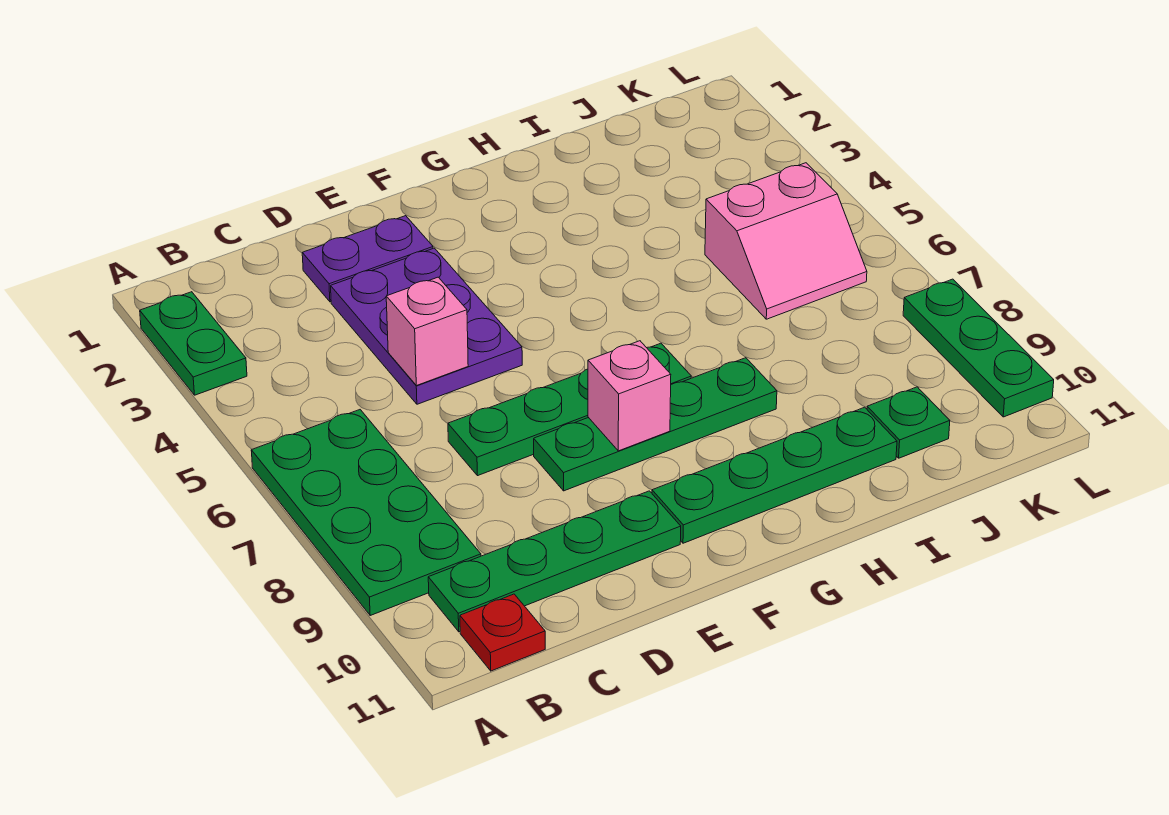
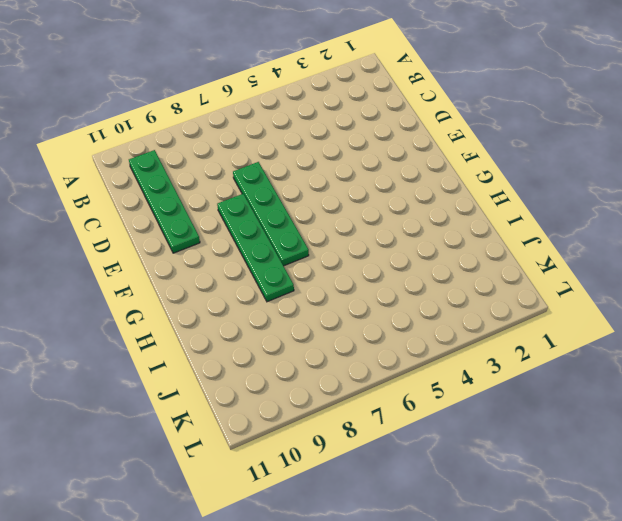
none -> green plate A2:A3 level 1
none -> green plate A6:B9 level 1
none -> red plate B11 level 1

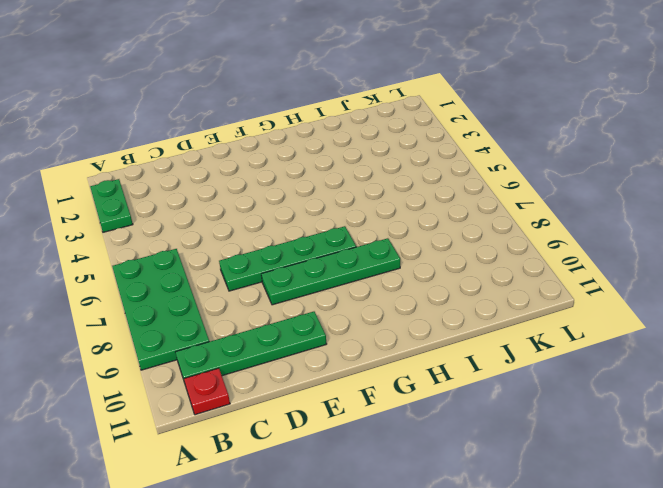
none -> purple plate D2:E2 level 1
none -> purple plate D3:E5 level 1
none -> green plate F10:I10 level 1

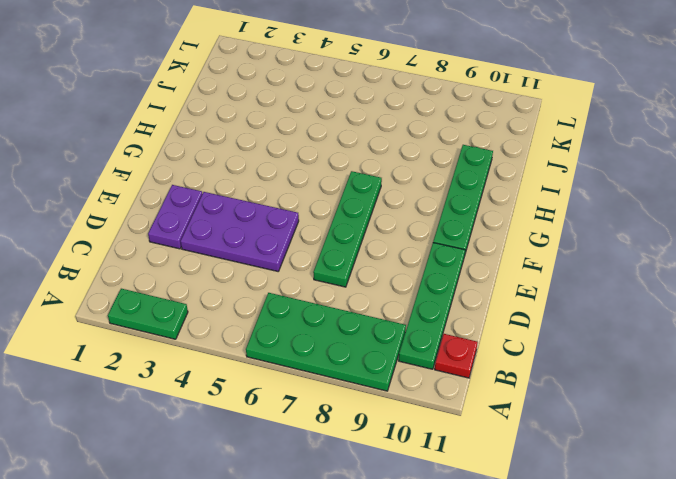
none -> green plate E8:H8 level 1
none -> pink slope J5:K6 level 1 top 5
none -> green plate J10 level 1

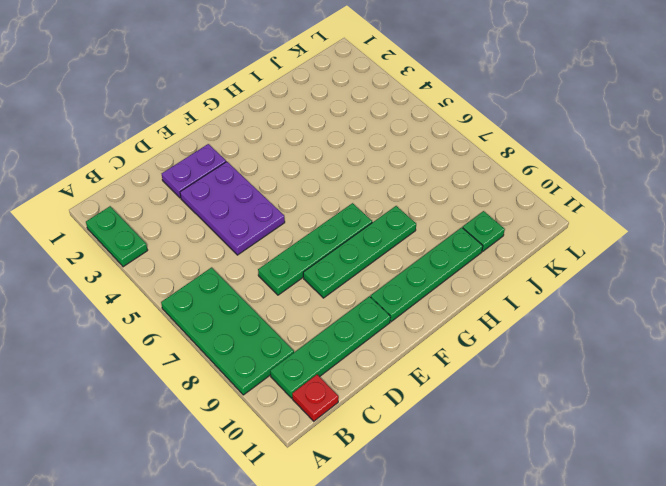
none -> pink slope J5:K6 level 1 top 5
none -> green plate L8:L10 level 1
none -> pink brick D5 level 2

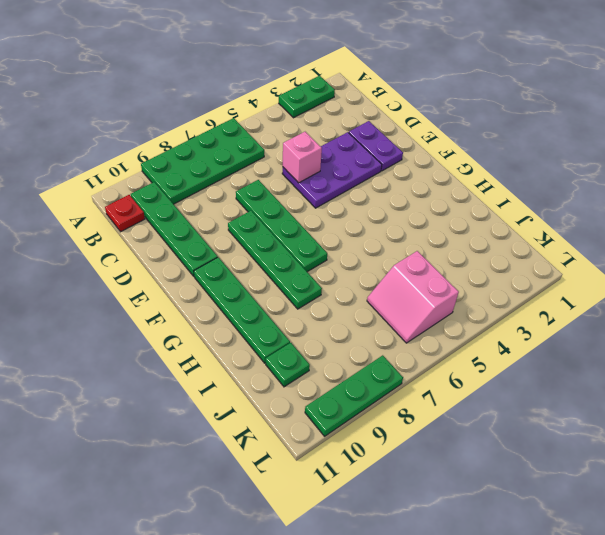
none -> pink brick F8 level 2

